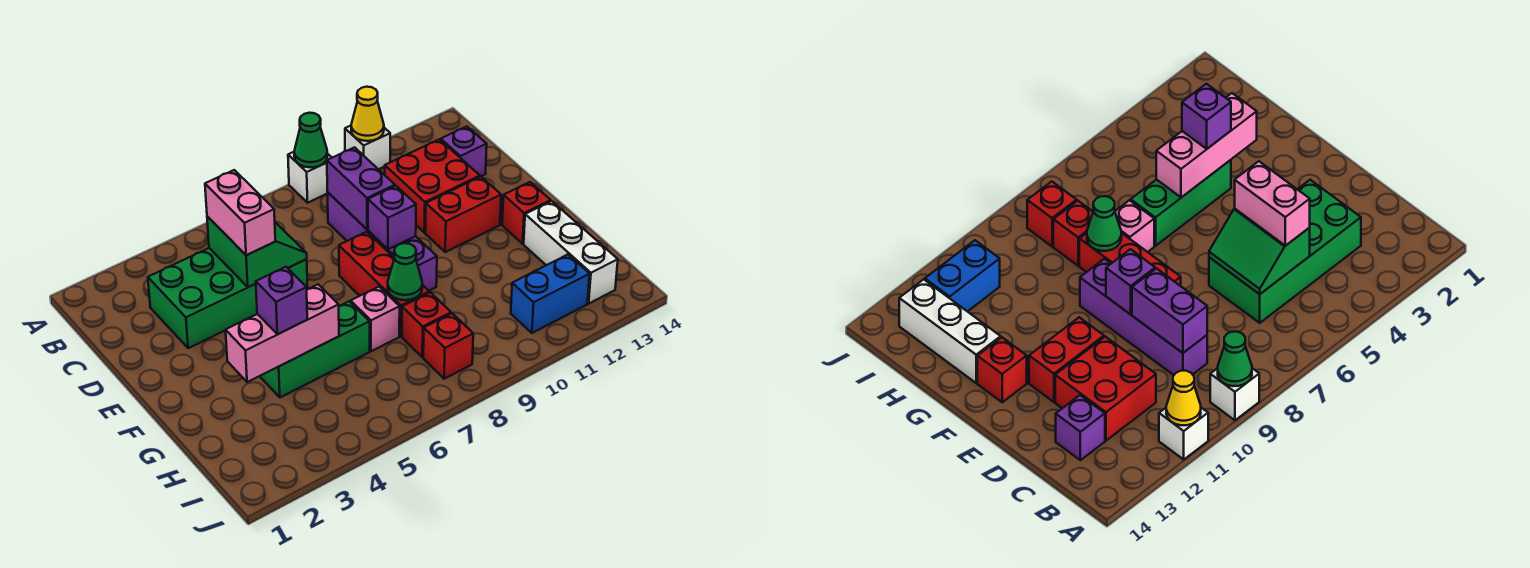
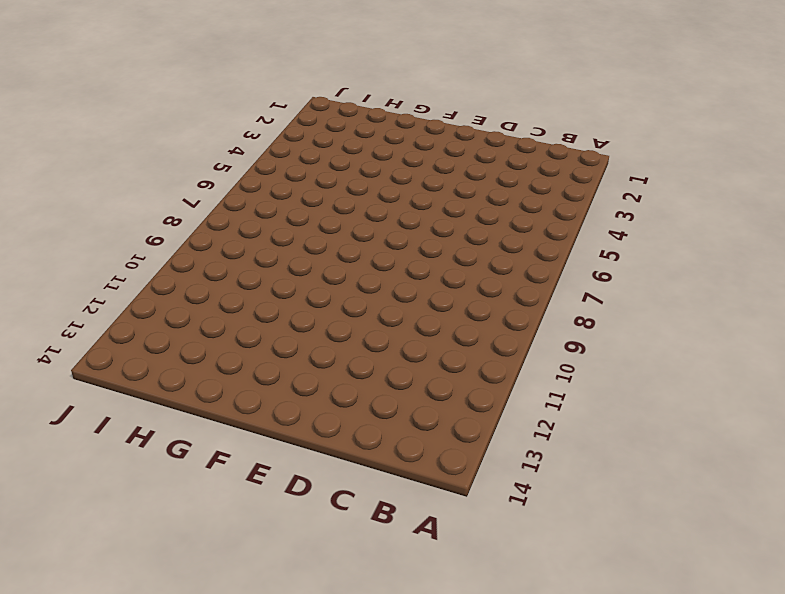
none -> white brick A9 level 1
none -> white brick A11 level 1
none -> green brick C3:D6 level 1

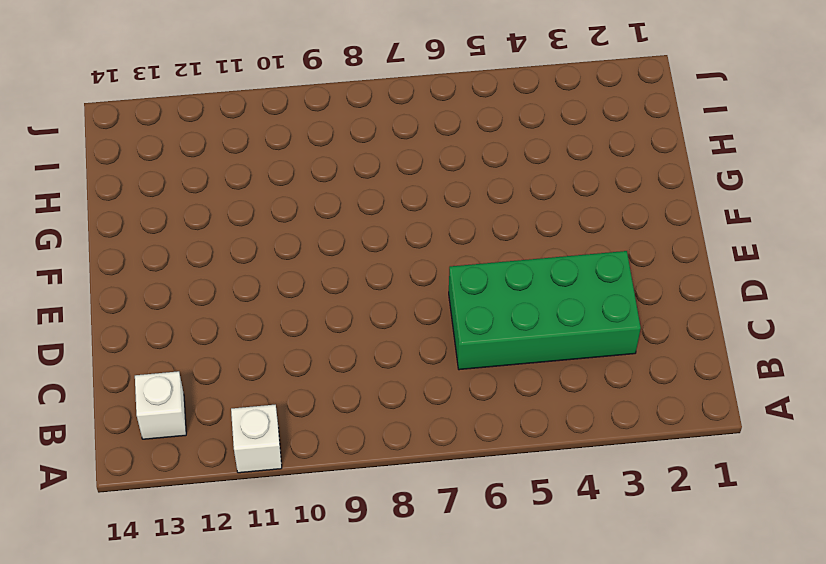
white brick B13 level 1 -> white brick A9 level 1
none -> purple brick C9:F9 level 1
none -> red brick C11:D12 level 1
none -> purple brick C13 level 1

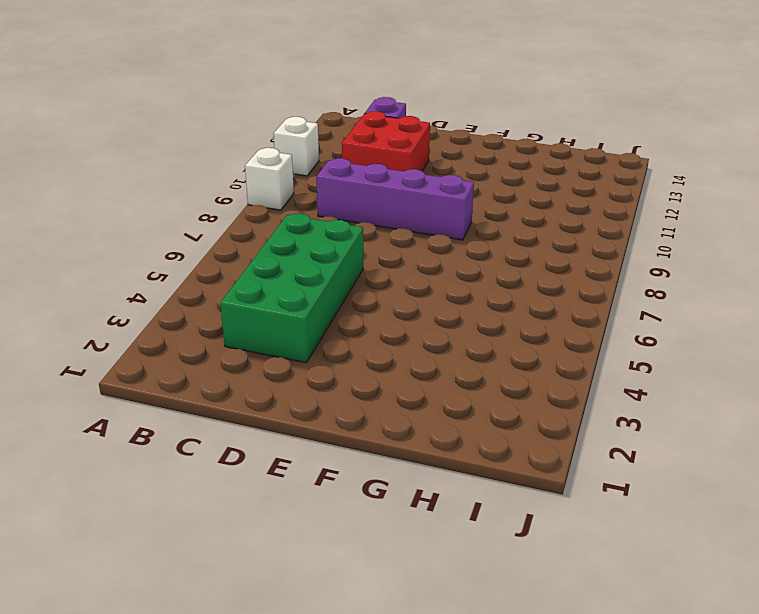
none -> red brick E8:G8 level 1
none -> red brick E11:E12 level 1
none -> red brick F13 level 1

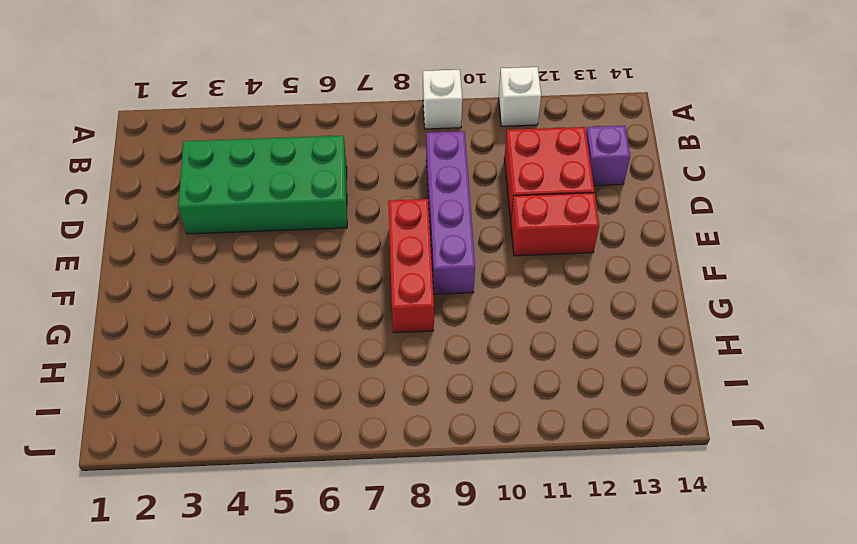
none -> red brick F13 level 1
none -> green brick G4:G6 level 1
none -> pink brick G7 level 1

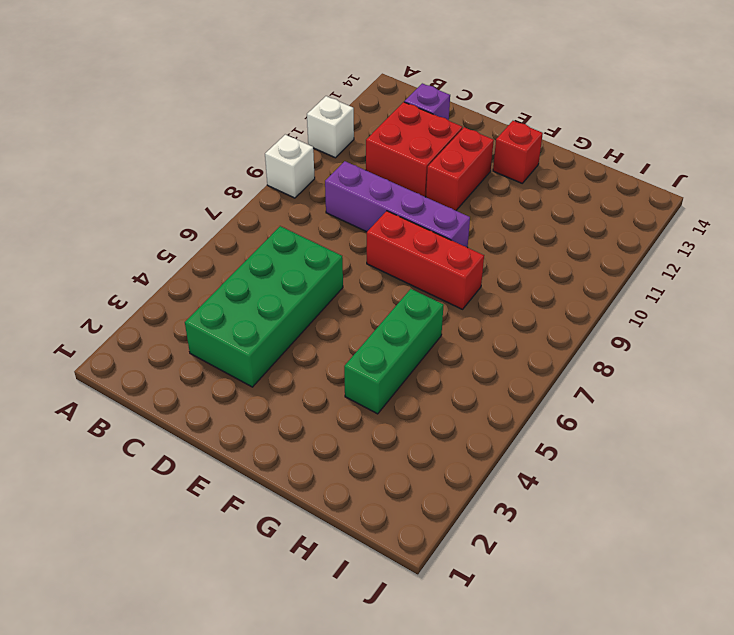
none -> pink brick G7 level 1
none -> white brick G13:I13 level 1
none -> red brick H8 level 1

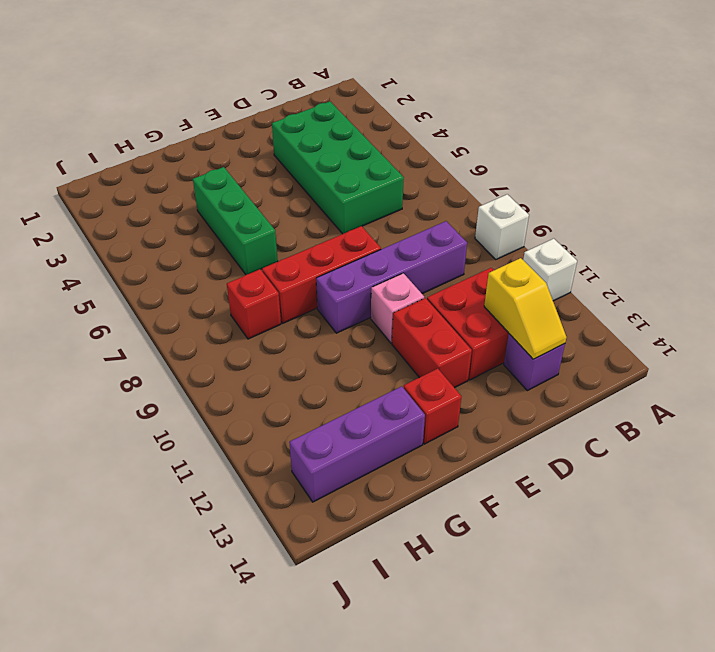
yellow slope C12:C13 level 2 top 12 -> none
pink brick E10 level 1 -> pink brick G7 level 1
purple brick G13:I13 level 1 -> white brick G13:I13 level 1
none -> red brick I8 level 1
none -> blue brick I11:I12 level 1
none -> green cone A9 level 2

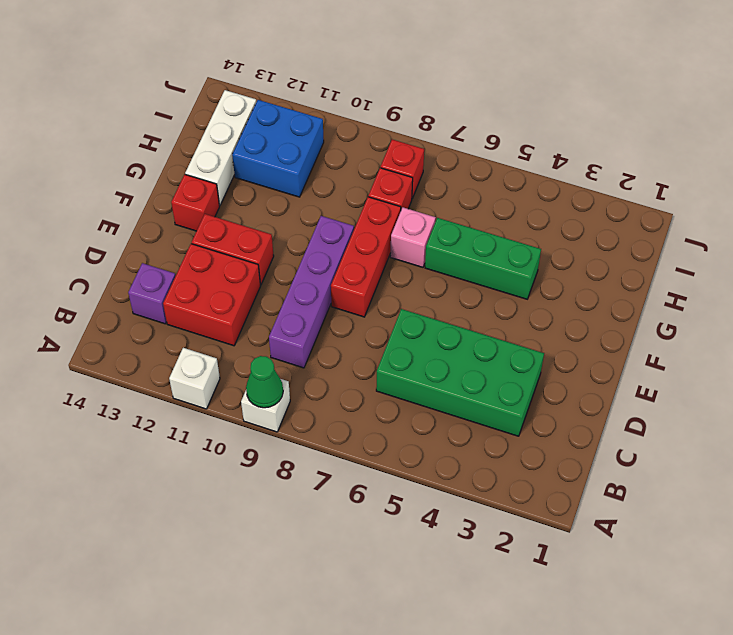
blue brick H11:I12 level 1 -> blue brick I11:I12 level 1
none -> yellow cone A11 level 2
none -> green slope C5:D6 level 2 top 5
none -> purple brick C9:D9 level 2

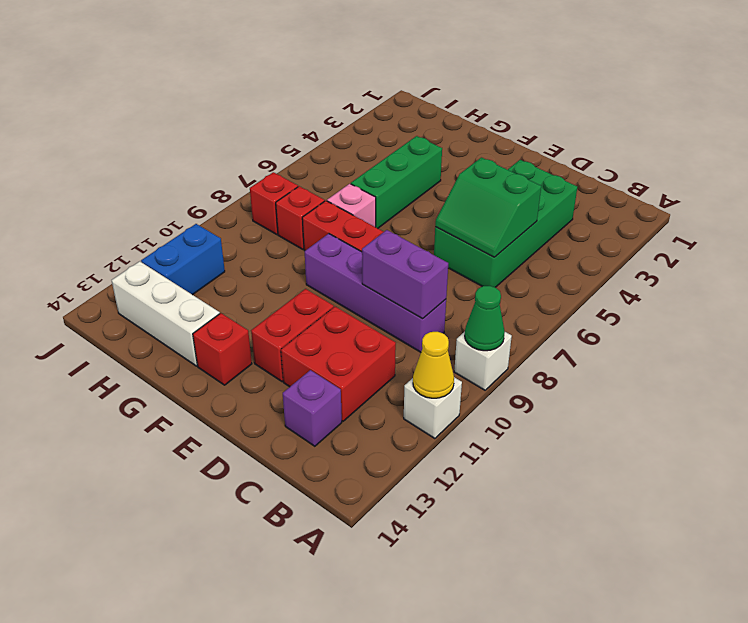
none -> purple brick E9 level 2
none -> pink brick G3:G5 level 2
none -> green cone G8 level 2

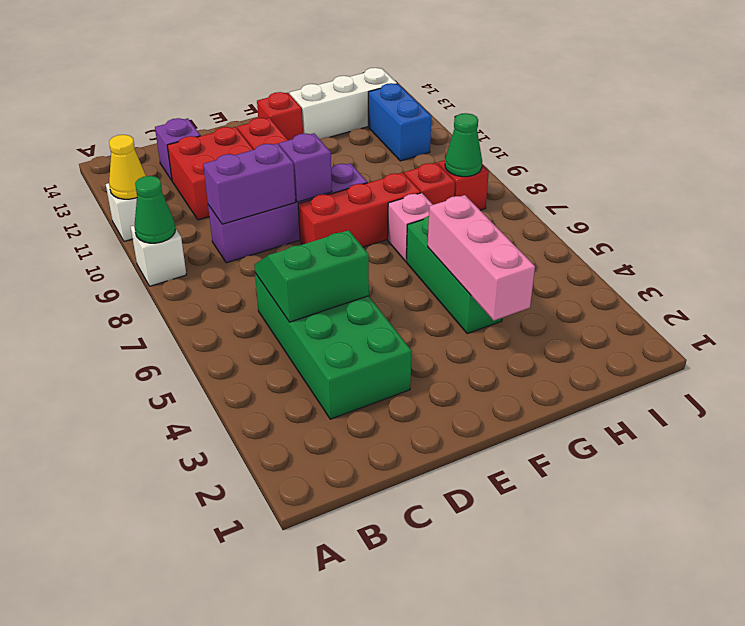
green cone I8 level 2 -> green cone G8 level 2
none -> pink brick C5:D5 level 3
none -> purple brick G4 level 3

